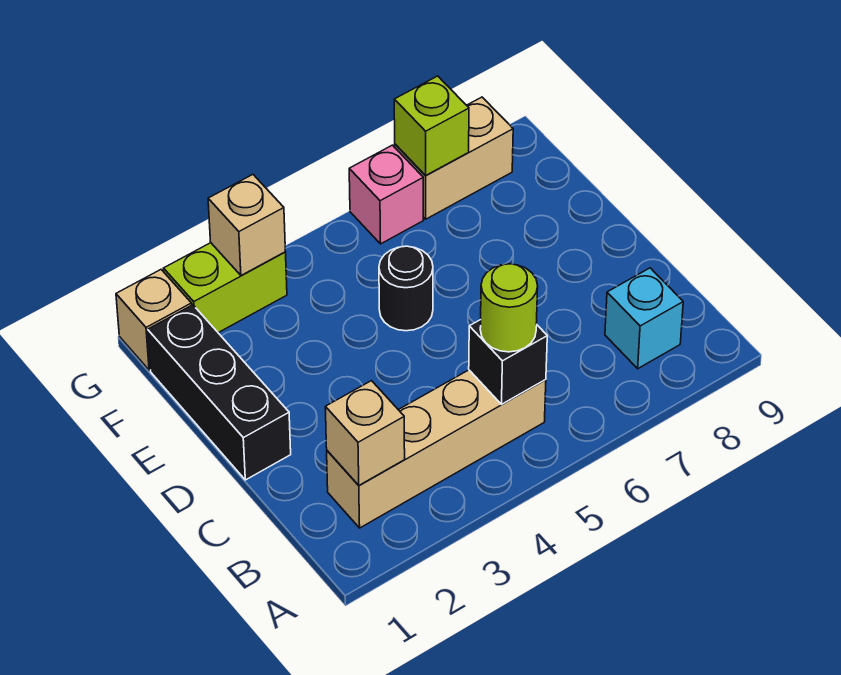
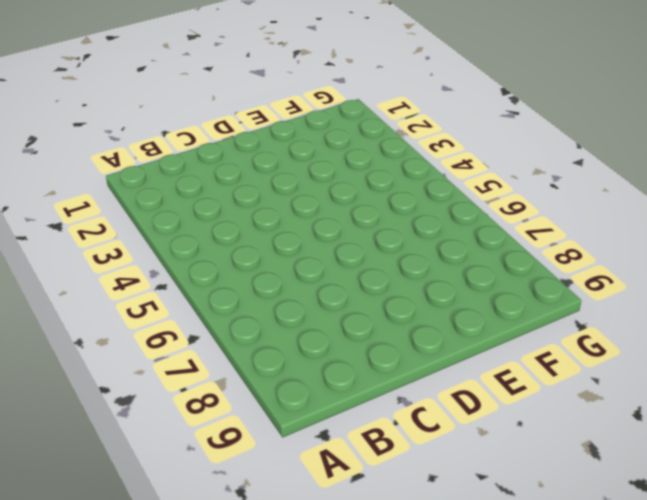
none -> tan brick B2:B5 level 1
none -> cyan brick B8 level 1
none -> black brick D1:F1 level 1

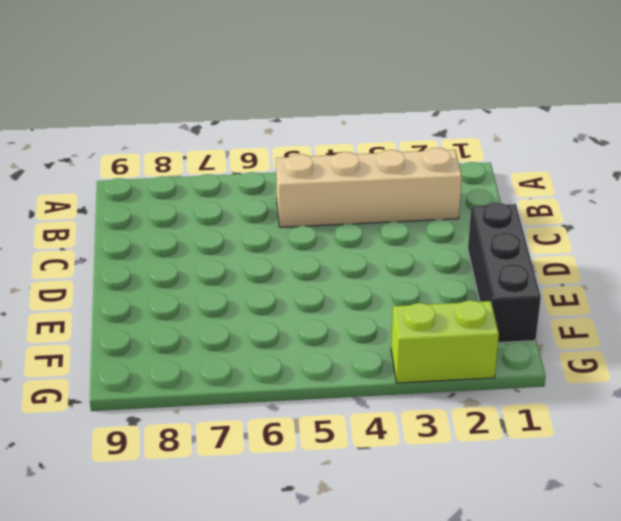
none -> cyan brick B8 level 1
none -> black round brick E5 level 1
none -> tan brick G1 level 1

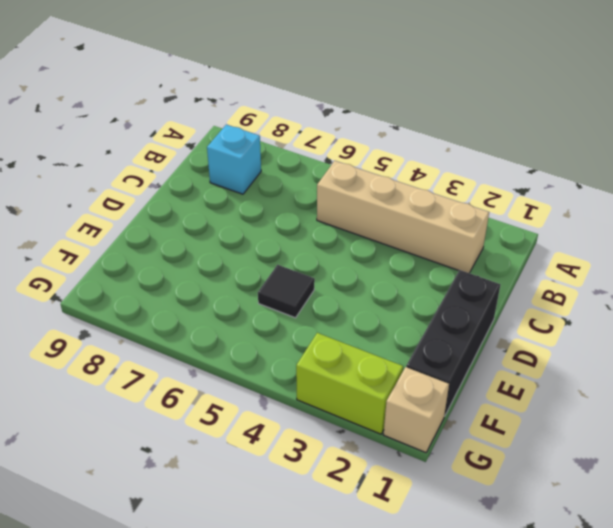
black tile E5 level 1 -> black round brick E5 level 1
none -> pink brick G6 level 1
none -> tan brick G7:G8 level 1
none -> tan brick B2 level 2

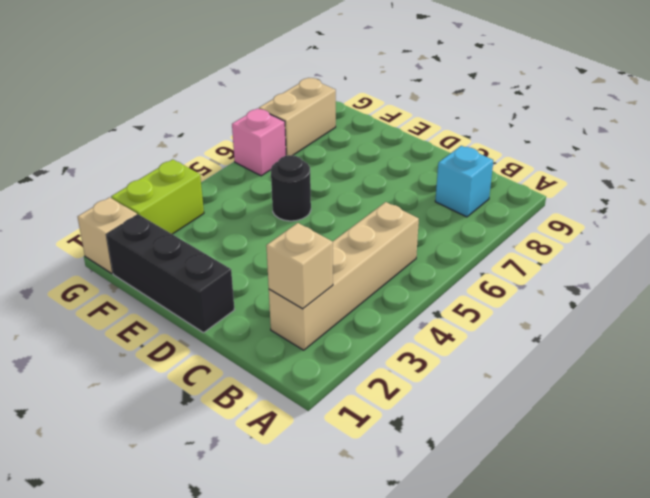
none -> black brick B5 level 2
none -> tan brick G3 level 2
none -> lime brick G7 level 2

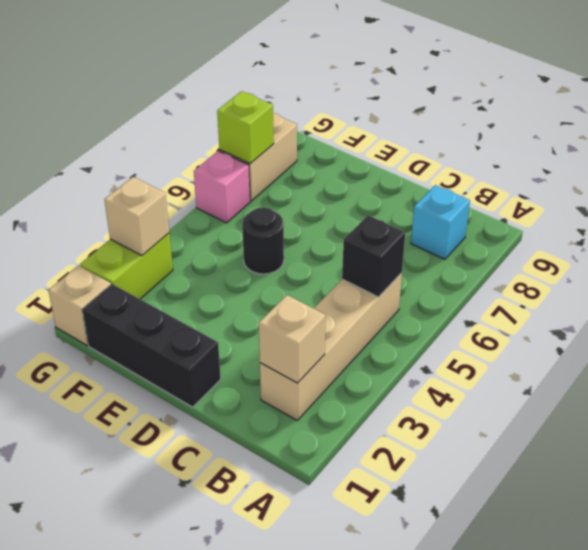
none -> lime round brick B5 level 3

